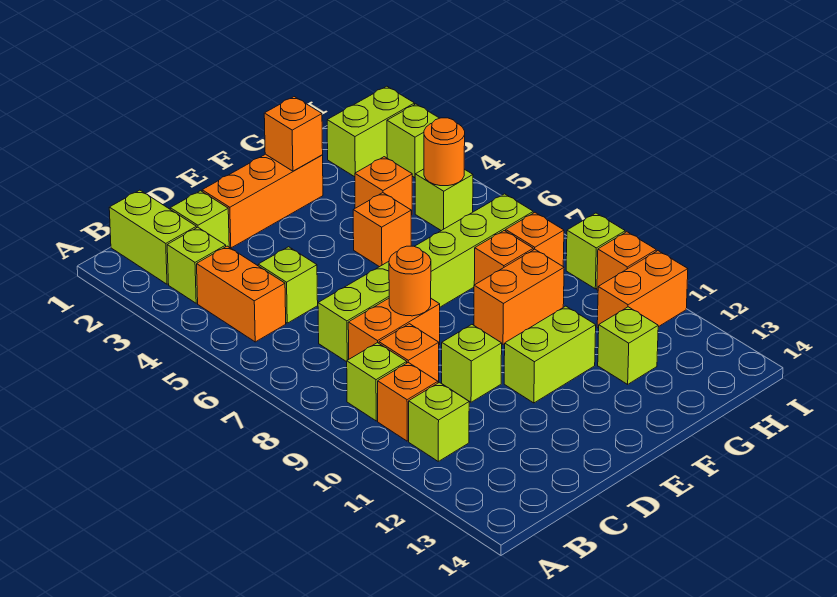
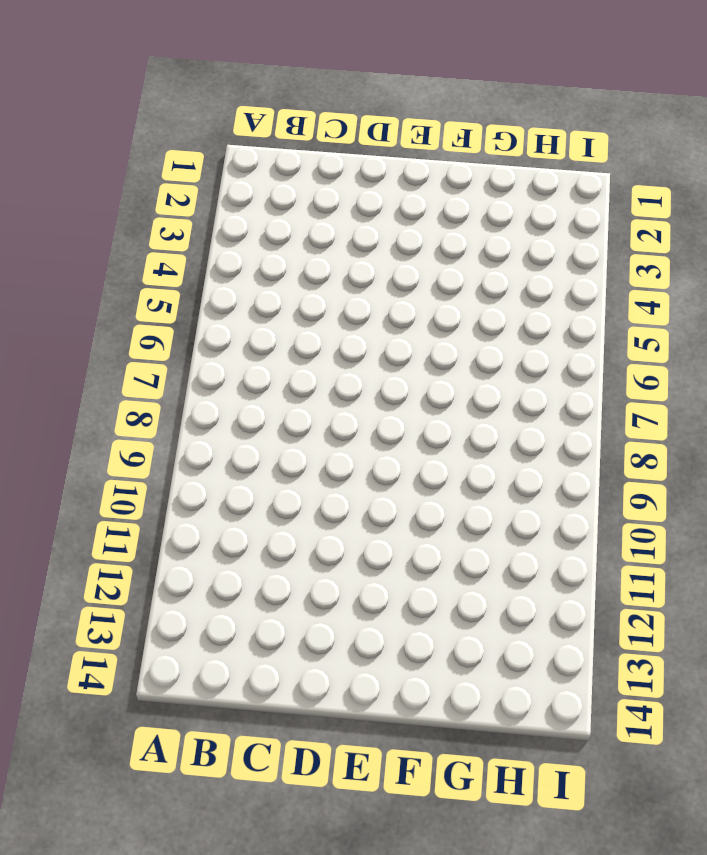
none -> lime brick B1:B2 level 1
none -> lime brick B3 level 1
none -> orange brick B4:B5 level 1

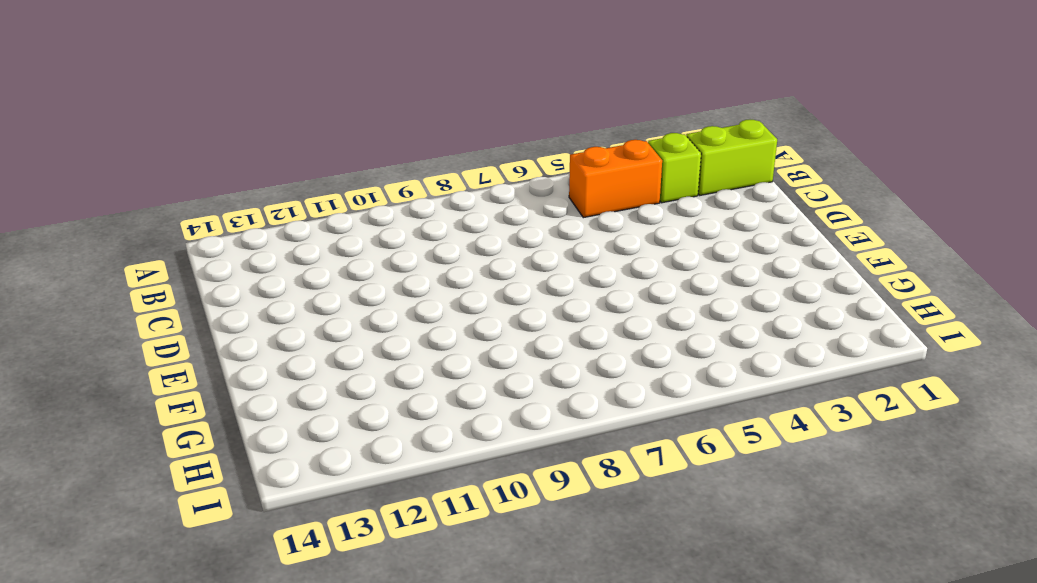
none -> lime brick B9 level 1
none -> orange brick B10 level 1
none -> lime brick B11 level 1

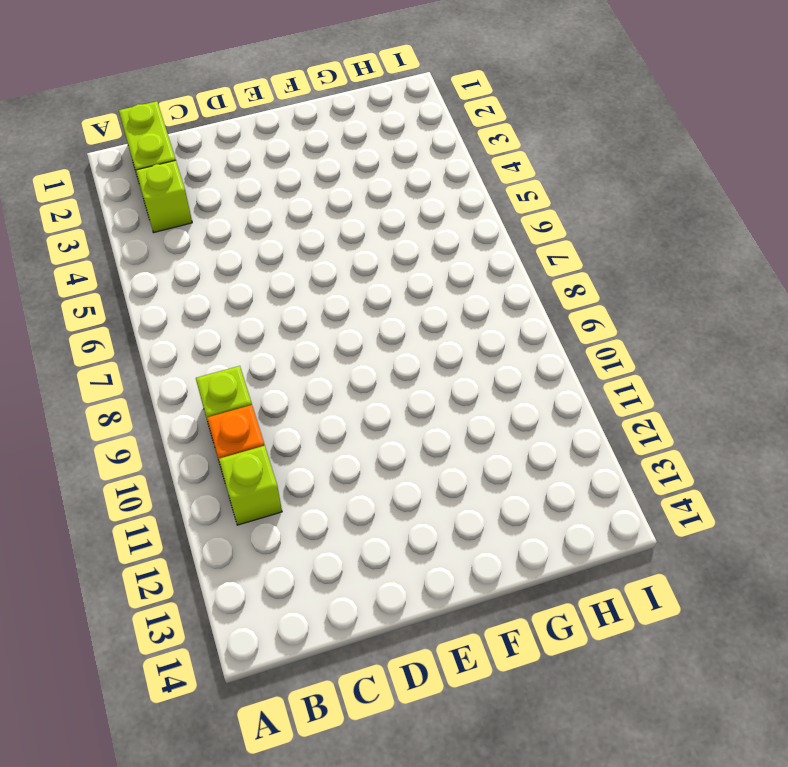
none -> orange brick B4:B5 level 1
none -> lime brick C2 level 1
none -> lime brick C5 level 1

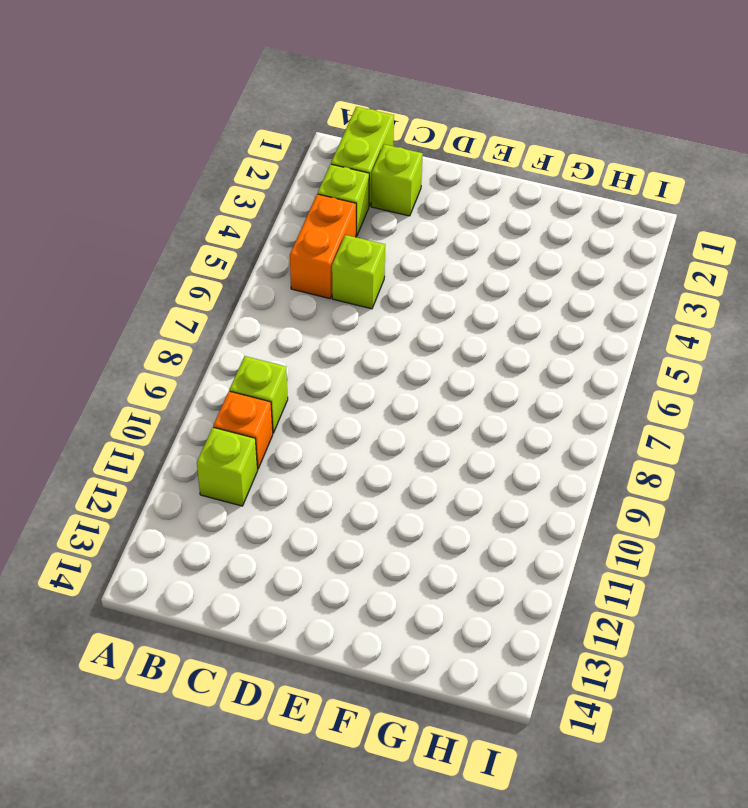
none -> lime brick C7:H7 level 1
none -> orange brick C8:D8 level 1
none -> orange brick C9 level 1

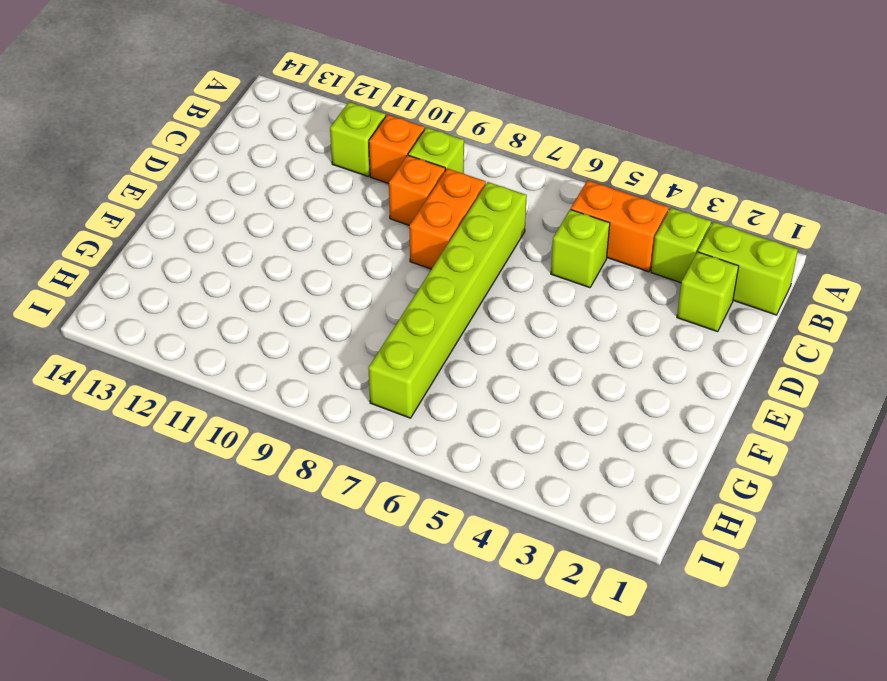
none -> orange brick D2:F2 level 1
none -> lime brick D10 level 1
none -> lime brick E11:F11 level 1

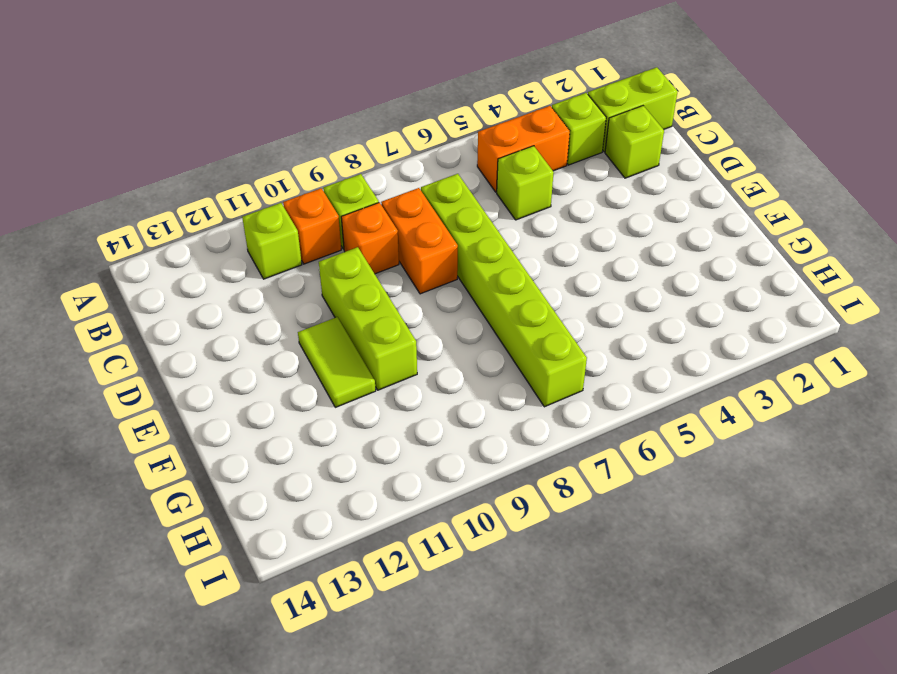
lime brick D10:F10 level 1 -> lime brick D10 level 1
lime tile E11:F11 level 1 -> lime brick E11:F11 level 1
none -> orange brick D2:F2 level 1
none -> orange brick F5 level 1
none -> orange brick F9:G9 level 1

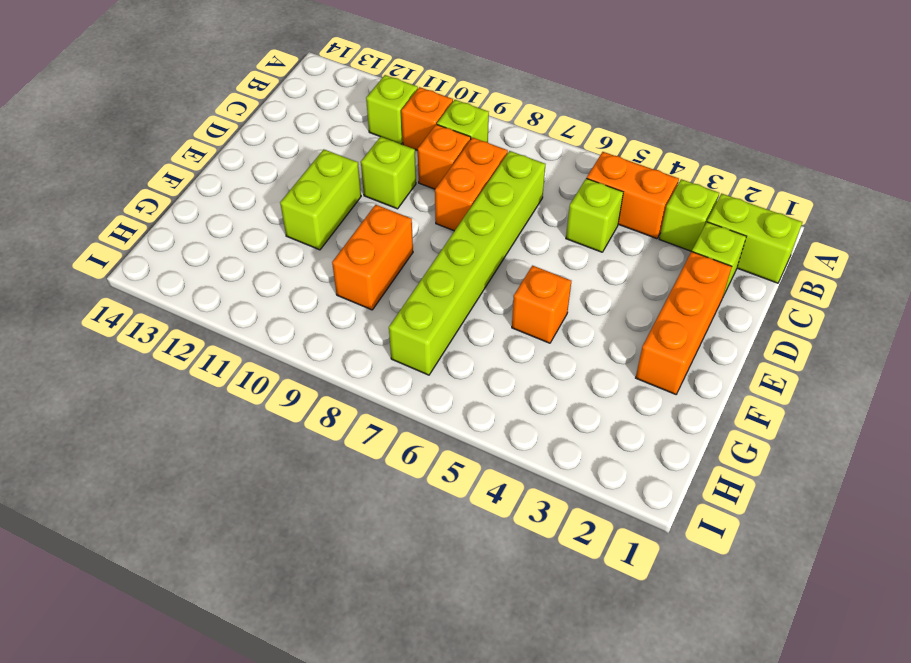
none -> orange brick G4 level 1
none -> orange brick G8 level 1
none -> lime brick G12 level 1

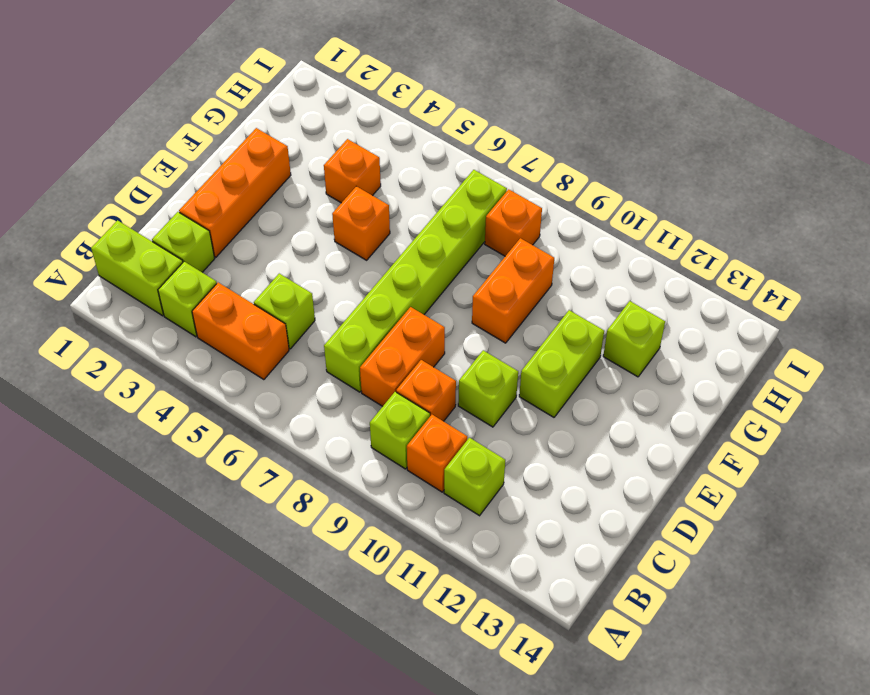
none -> orange brick G8 level 1
none -> lime brick H2:I2 level 1
none -> lime brick H5 level 1

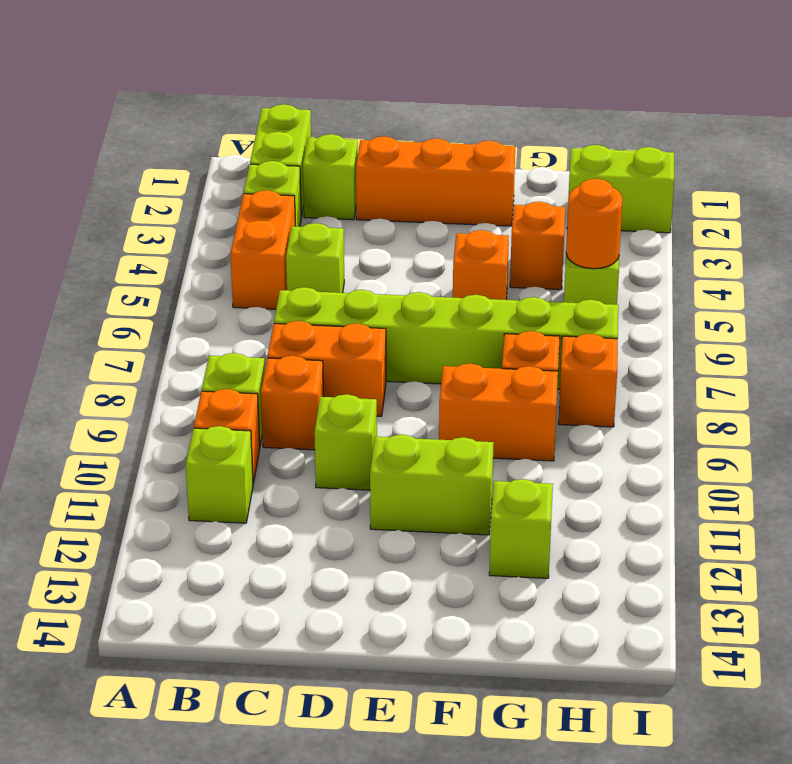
none -> orange brick H11:I11 level 1
none -> lime brick I3 level 1
none -> lime brick I9 level 1

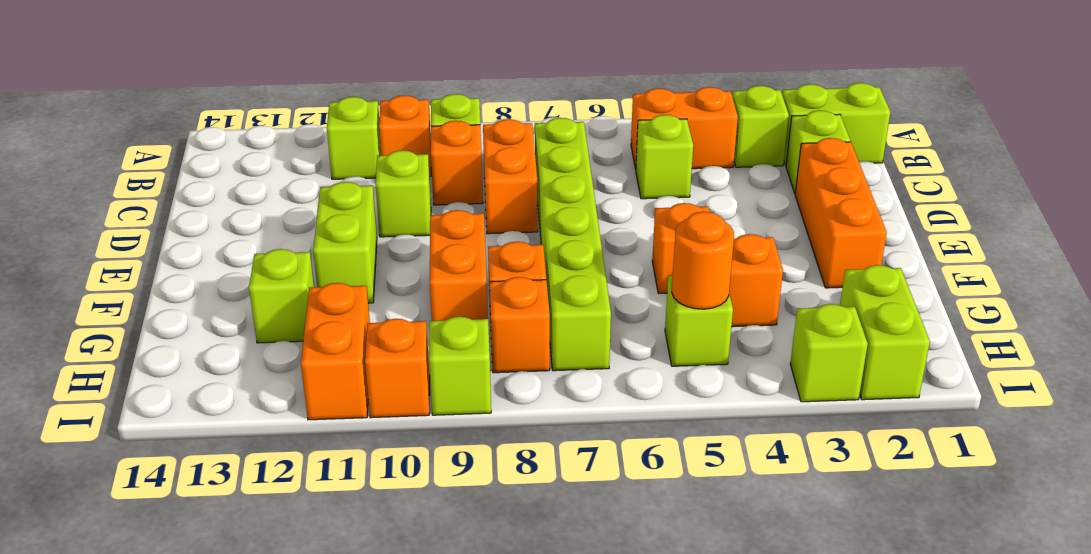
none -> orange round brick D8 level 2
none -> orange brick F2 level 2

